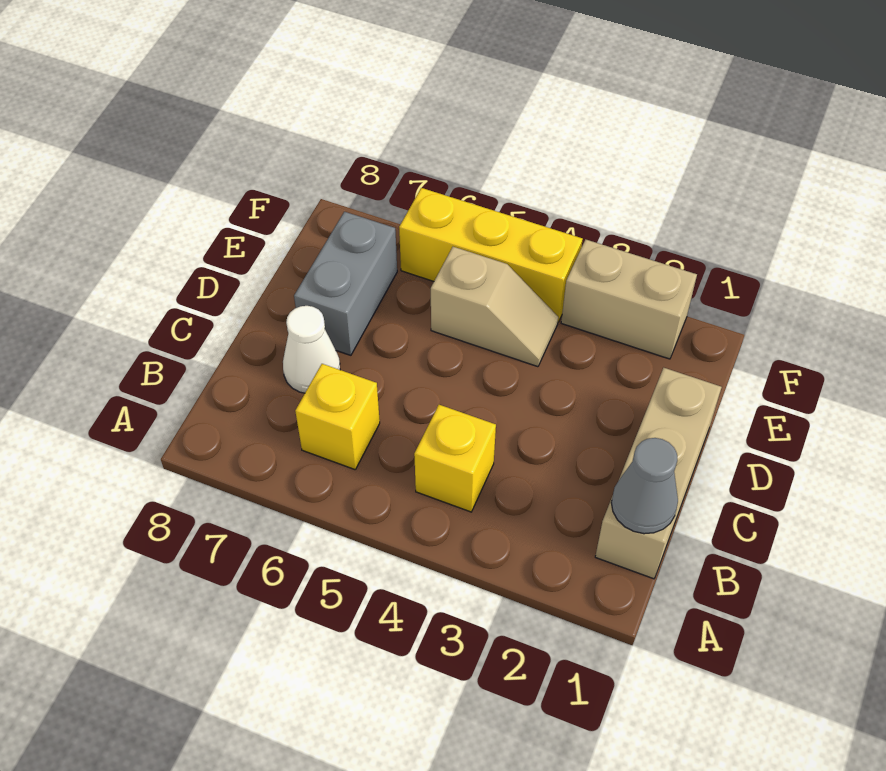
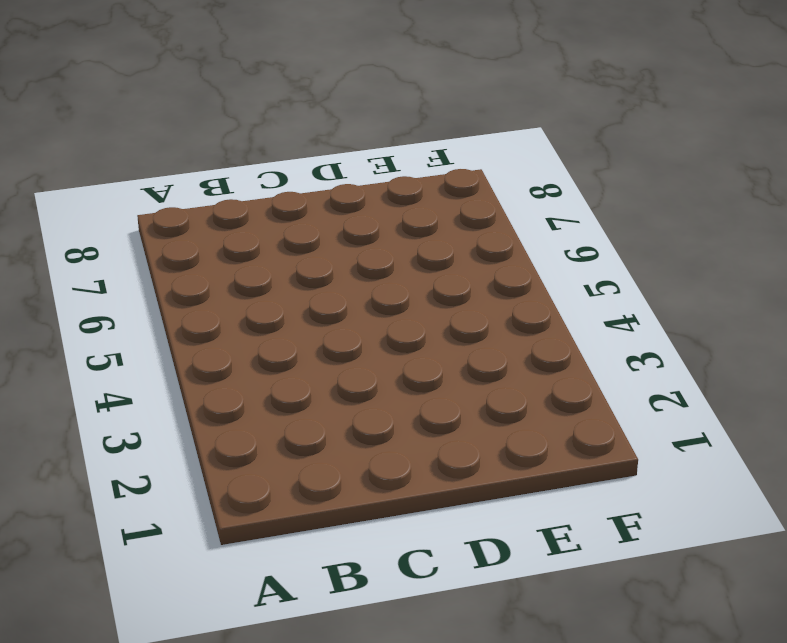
none -> tan brick B1:D1 level 1
none -> yellow brick B4 level 1

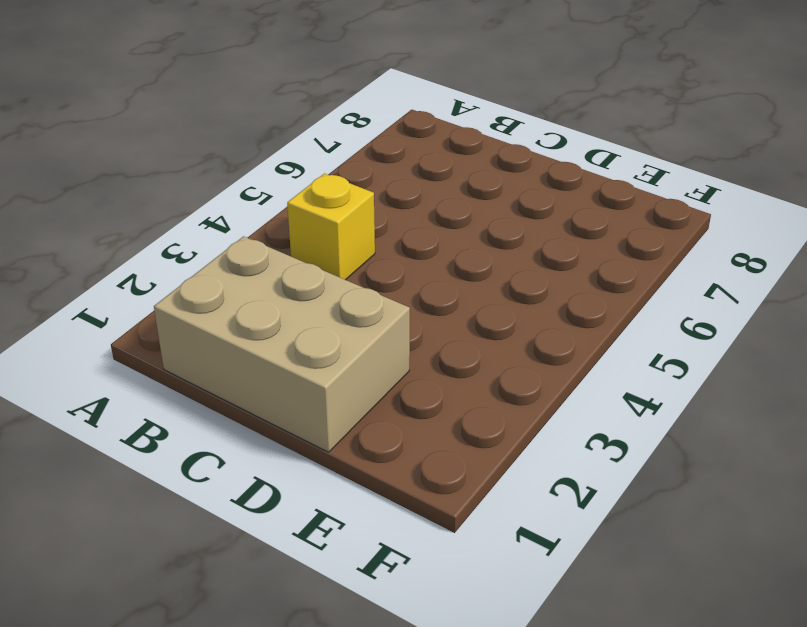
tan brick B1:D2 level 1 -> tan brick B1:D1 level 1
none -> yellow brick B6 level 1
none -> white cone C7 level 1

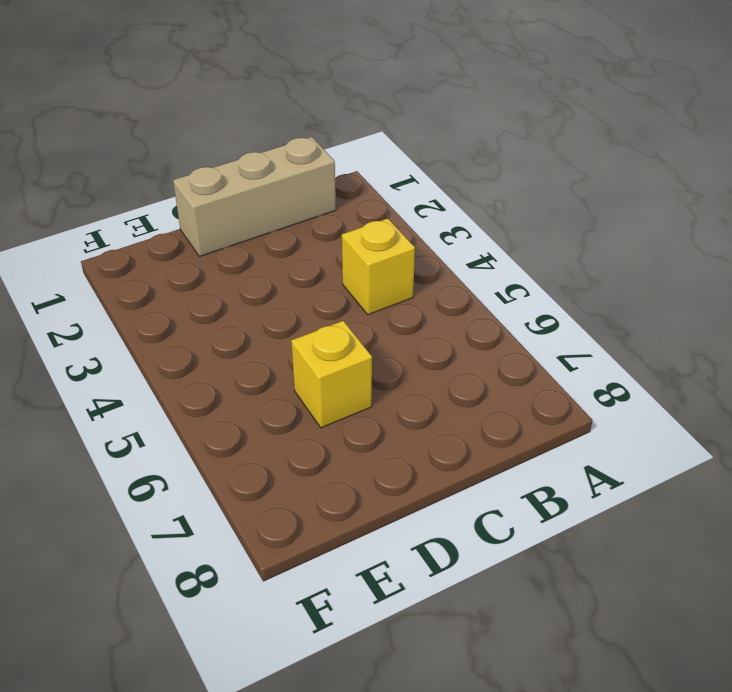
yellow brick D6 level 1 -> yellow brick B6 level 1
none -> white cone C7 level 1
none -> grey brick D7:E7 level 1

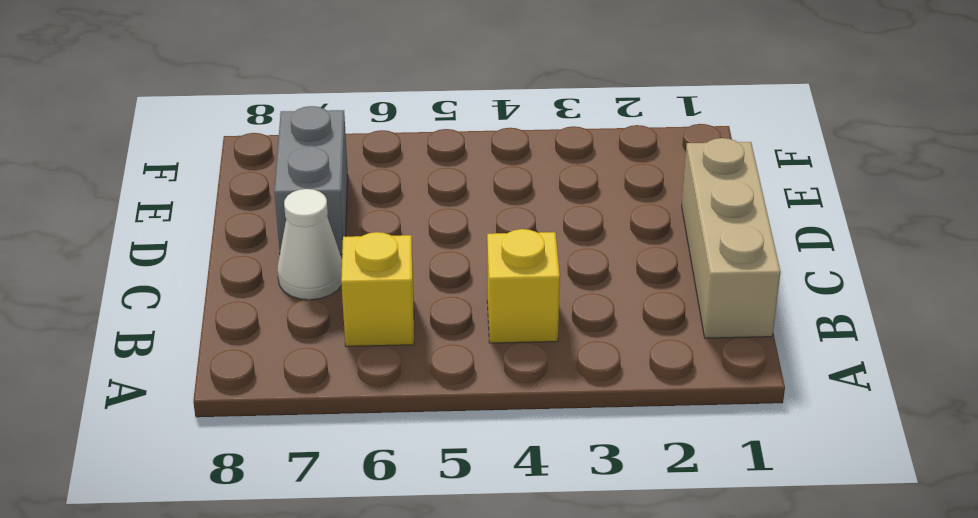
none -> tan slope E4:E5 level 1 top 5
none -> tan brick F2:F3 level 1

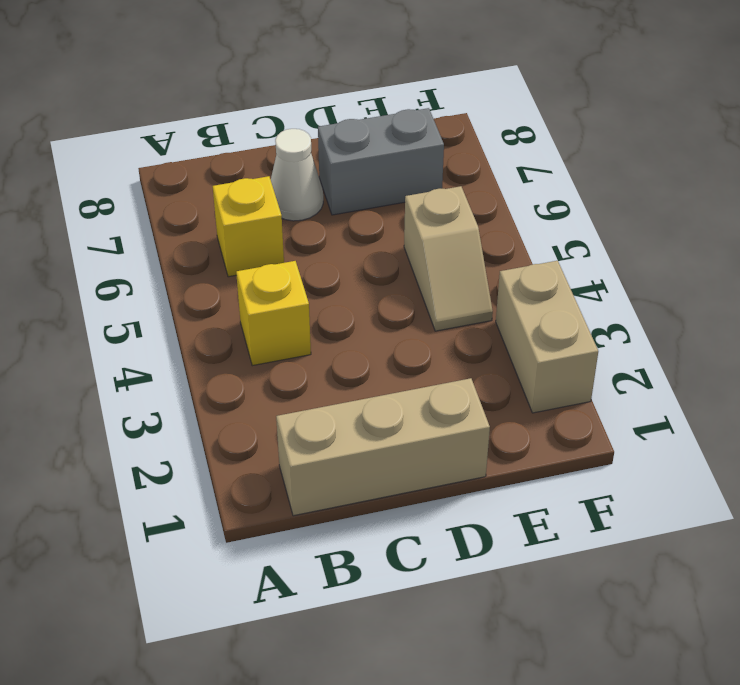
none -> yellow brick F4:F6 level 1
none -> grey cone B1 level 2

